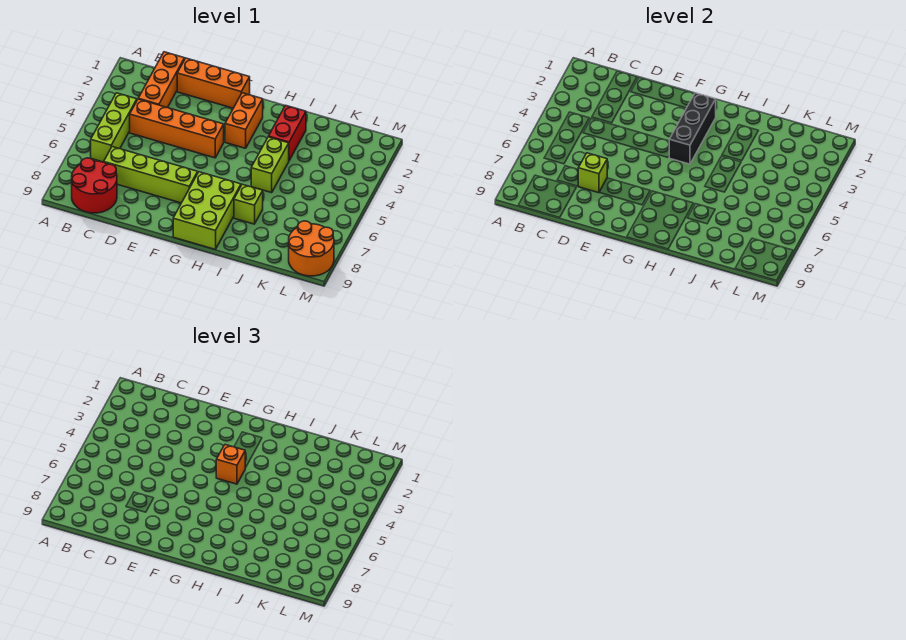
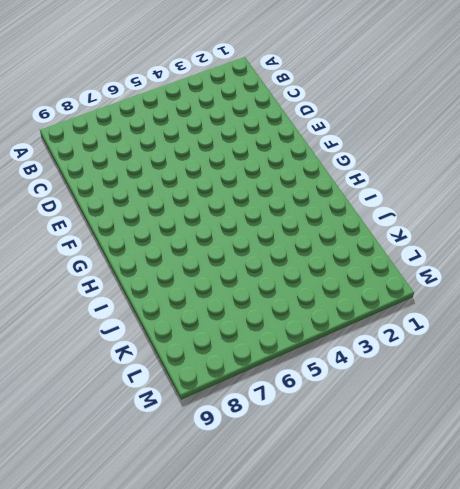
none -> lime brick B4:B6 level 1
none -> red round brick B8:C9 level 1
none -> orange brick C1:C3 level 1

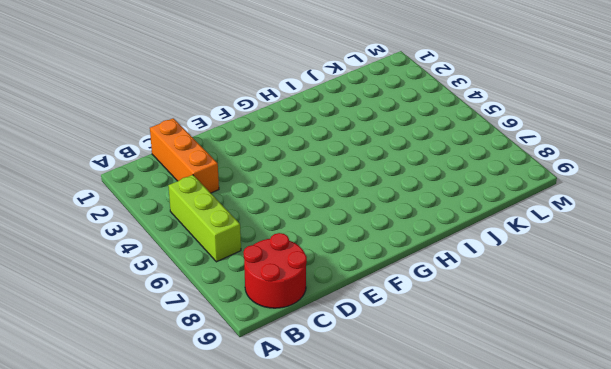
none -> orange brick C4:F4 level 1
none -> lime brick C7:F7 level 1
none -> orange brick D1:F1 level 1

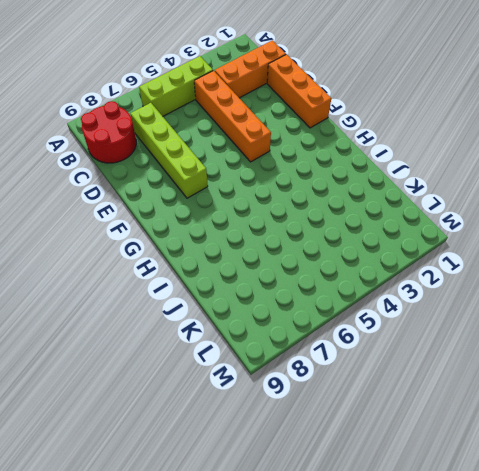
none -> orange brick G2:G3 level 1
none -> lime brick G7:H9 level 1
none -> red brick I2:I3 level 1

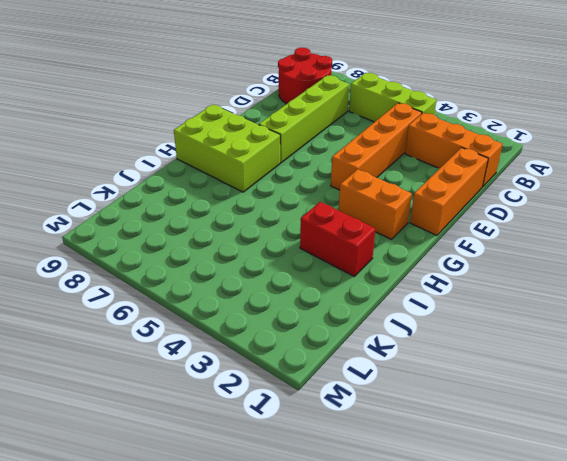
none -> lime brick I4:I5 level 1
none -> lime brick I7 level 1
none -> orange round brick L8:M9 level 1

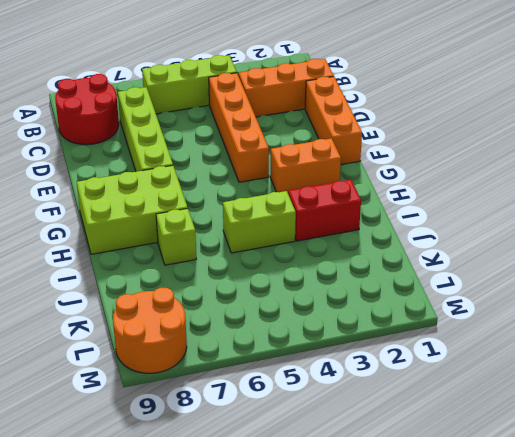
none -> lime brick D7 level 2
none -> black brick G2:G4 level 2
none -> orange brick G4 level 3

